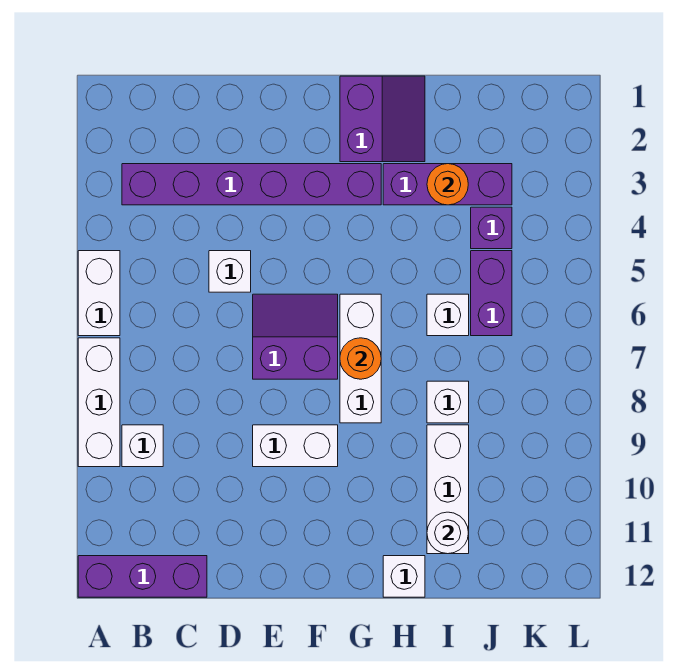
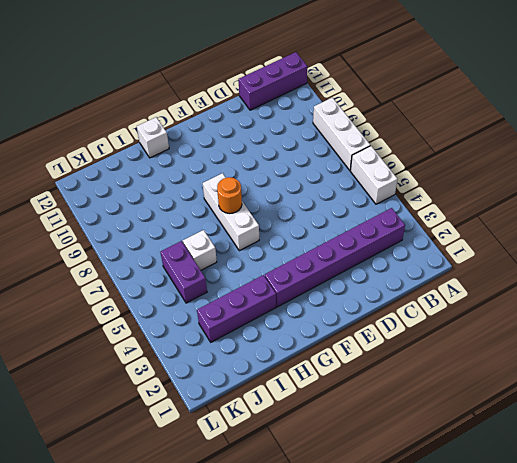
none -> white brick B9 level 1
none -> white brick D5 level 1
none -> purple slope E6:F7 level 1 top 7

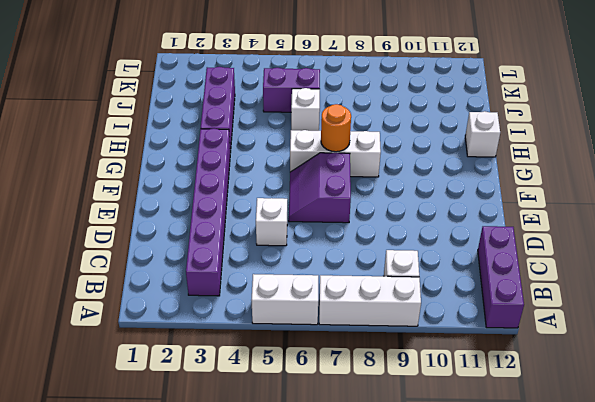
none -> white brick E9:F9 level 1
none -> purple slope G1:H2 level 1 top G
none -> white brick I8 level 1

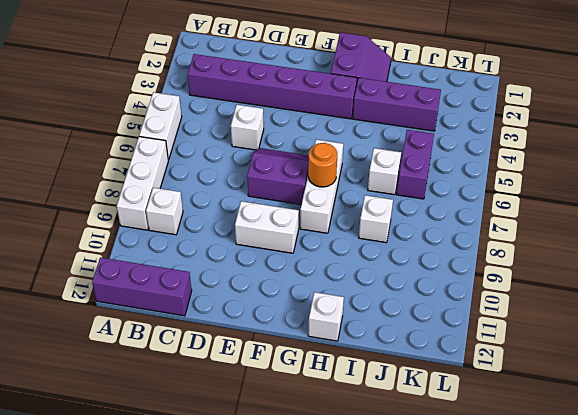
none -> white brick I9:I11 level 1
none -> purple brick J4 level 1
none -> orange round brick I3 level 2

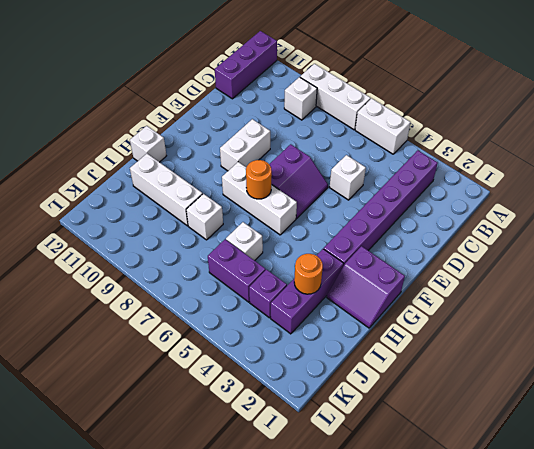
none -> white round brick I11 level 2

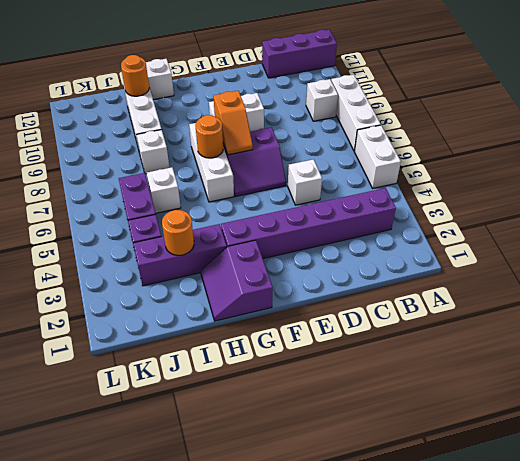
orange slope F7:F8 level 2 top 8 -> none
orange round brick I11 level 2 -> white round brick I11 level 2

